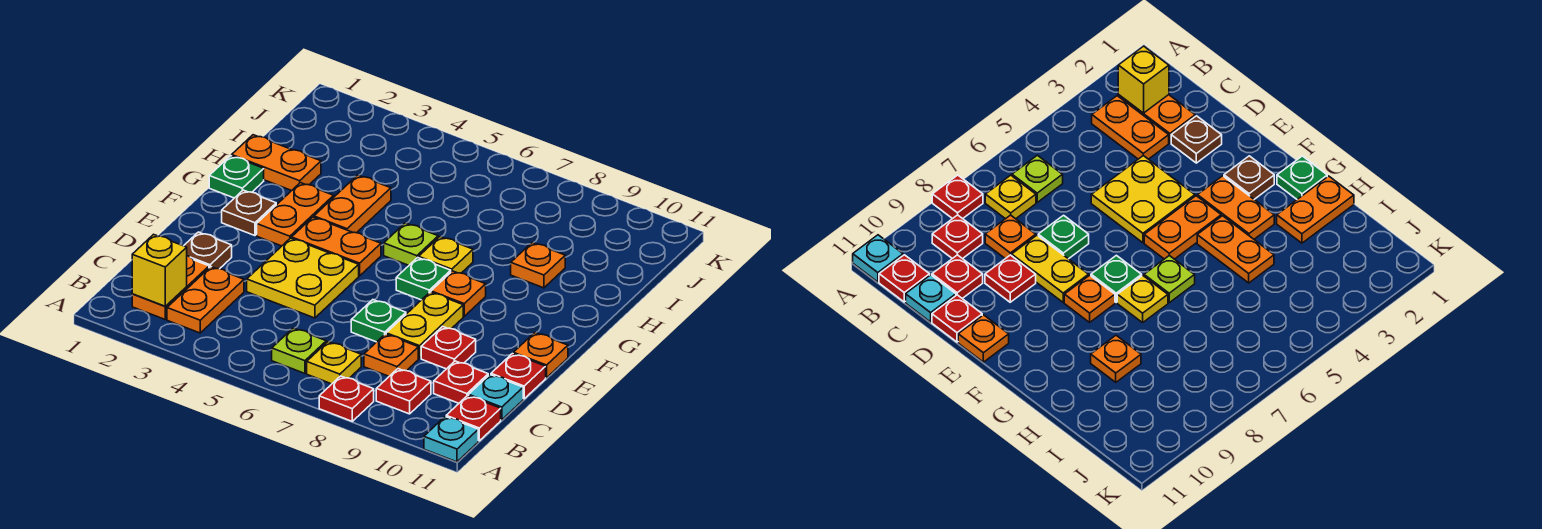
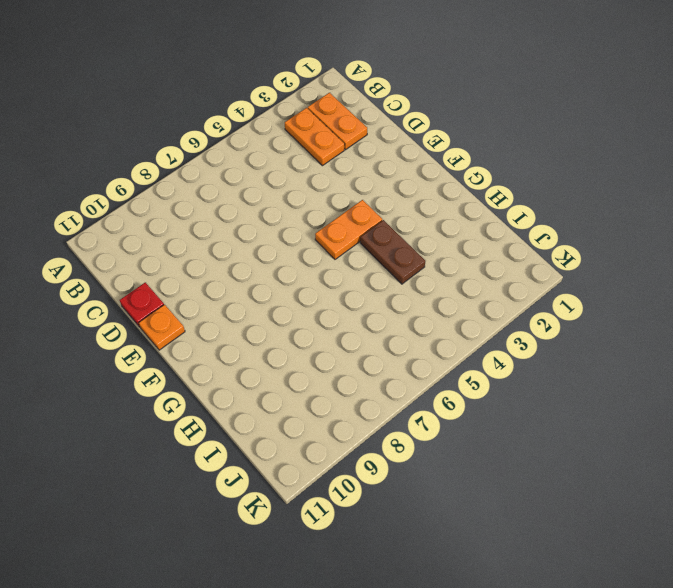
brown plate G4:H4 level 1 -> orange plate G4:H4 level 1
none -> red plate A8 level 1
none -> cyan plate A11 level 1
none -> lime plate B6 level 1
none -> yellow plate B7 level 1

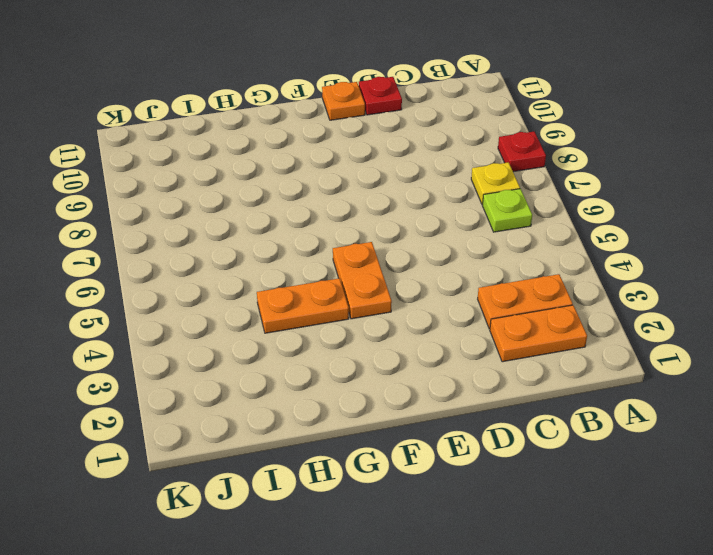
none -> cyan plate A11 level 1
none -> red plate B9 level 1
none -> red plate B11 level 1
none -> orange plate C8 level 1

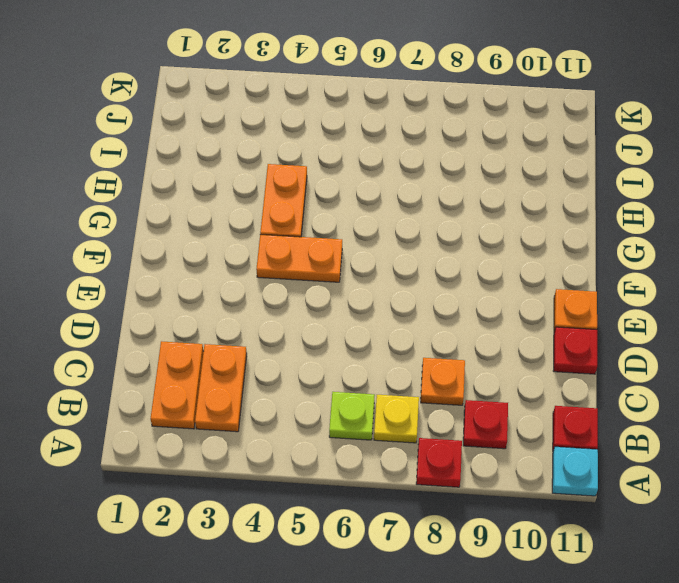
none -> red plate C10 level 1
none -> cyan plate C11 level 1
none -> brown plate D2 level 1
none -> yellow plate D4:E5 level 1

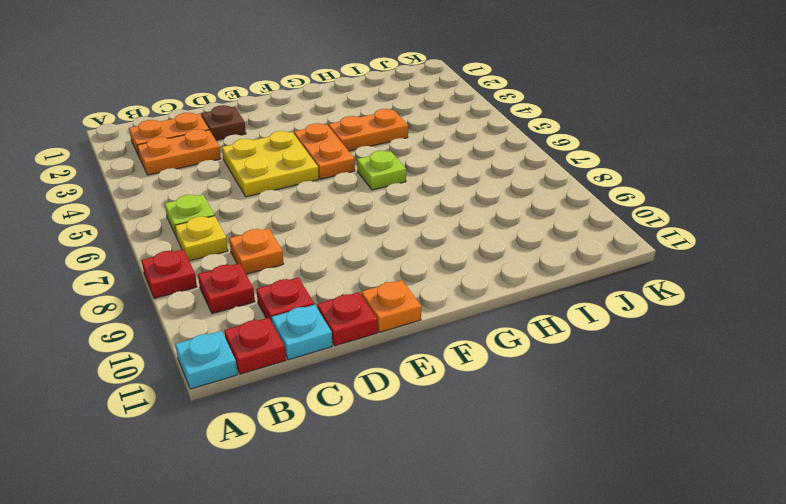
none -> green plate D7 level 1
none -> yellow plate D8:E8 level 1
none -> red plate D9 level 1
none -> brown plate F2 level 1

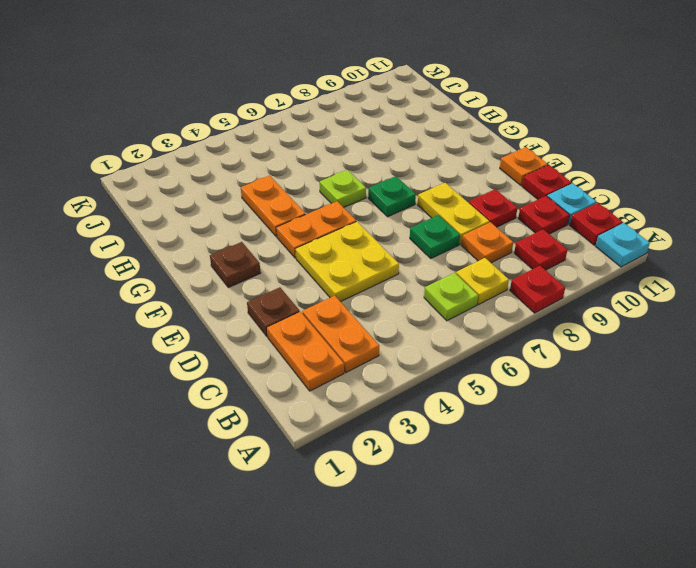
none -> orange plate F3:G3 level 1
none -> orange plate F8 level 1
none -> green plate G1 level 1
none -> yellow plate G7 level 1

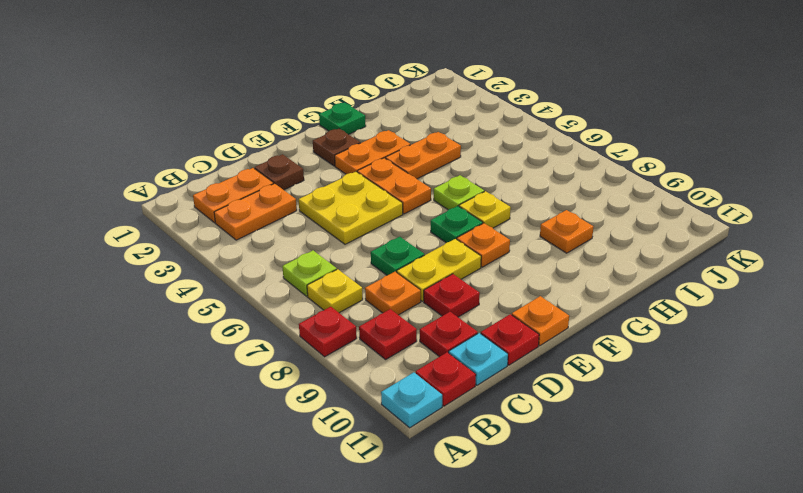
none -> orange plate H1:H2 level 1
none -> yellow brick B2 level 2

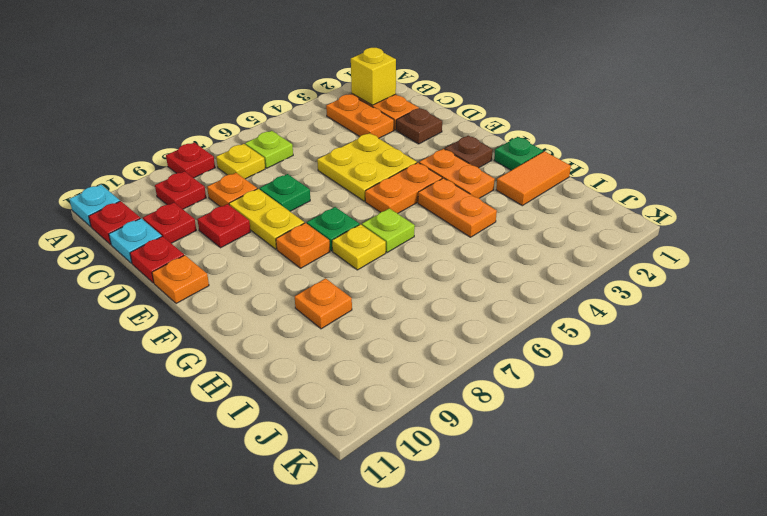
orange tile H1:H2 level 1 -> orange plate H1:H2 level 1

